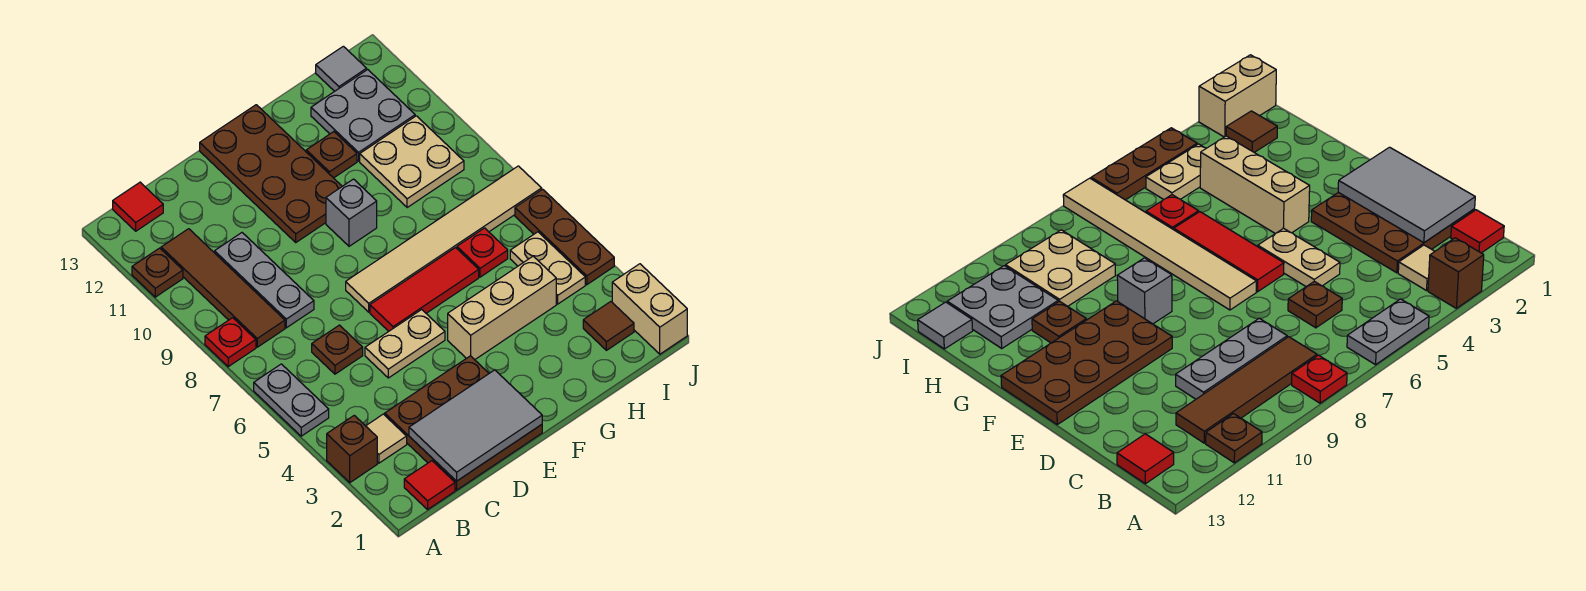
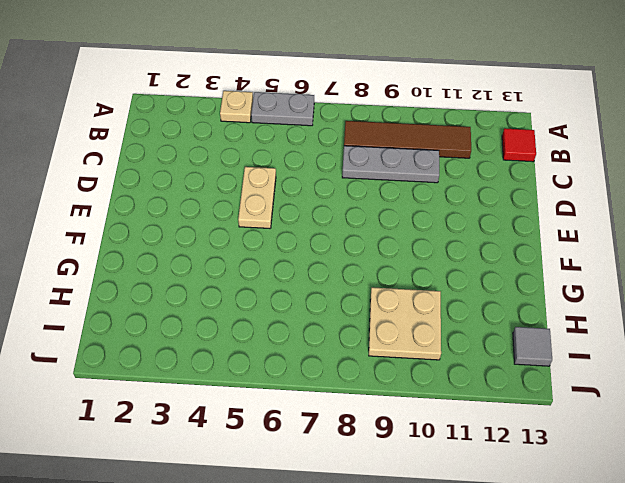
tan plate A4 level 1 -> none
none -> brown brick A3 level 1
none -> red plate A8 level 1
none -> brown plate A11 level 1

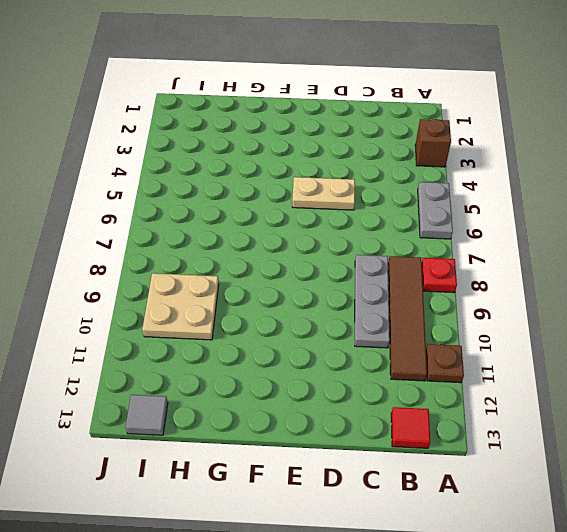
none -> red tile B1 level 1
none -> tan tile B3 level 1
none -> brown plate C1:E3 level 1

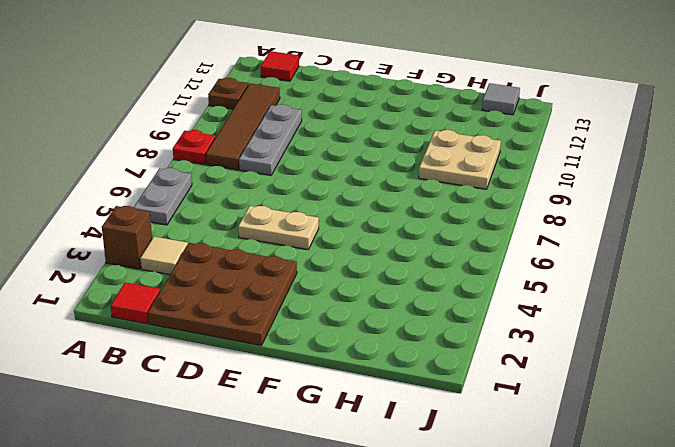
none -> brown plate C6 level 1
none -> red tile E6:G6 level 1
none -> tan tile E7:J7 level 1

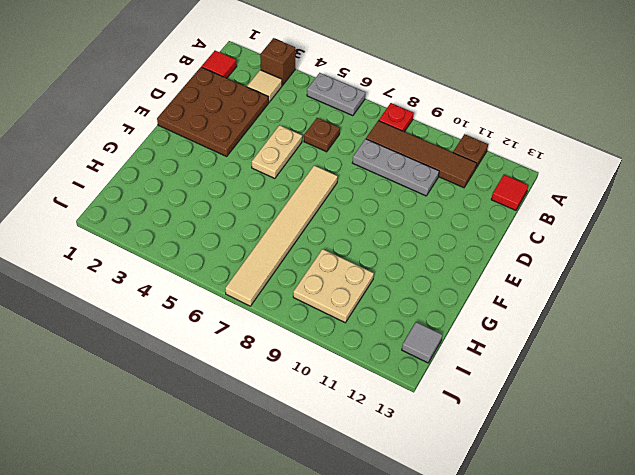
none -> red tile E6:G6 level 1
none -> brown plate E10:F13 level 1
none -> tan brick F4:H4 level 1

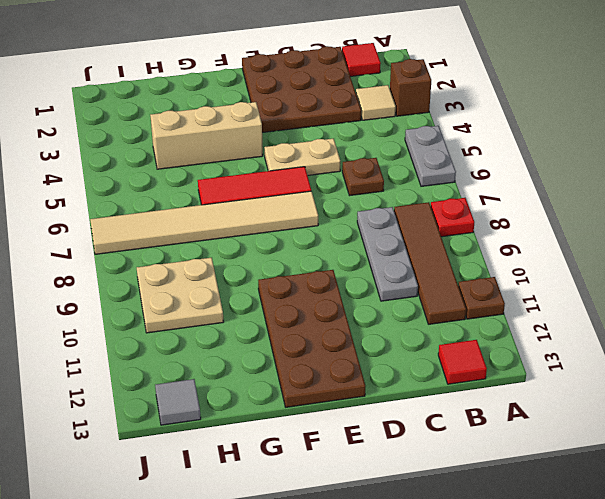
none -> grey brick F9 level 1
none -> brown plate G11 level 1
none -> red plate H6 level 1

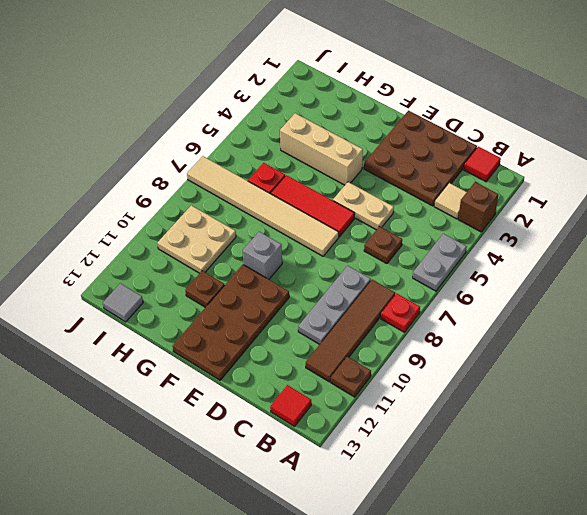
none -> grey plate H11:I12 level 1
none -> brown tile I2 level 1
none -> tan plate I4:I5 level 1

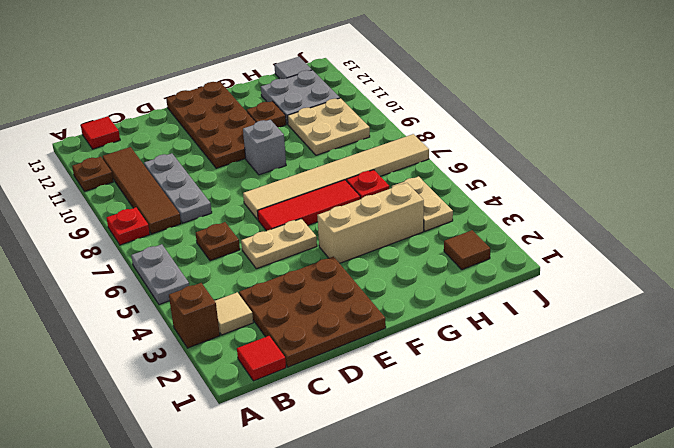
none -> tan brick J1:J2 level 1
none -> brown plate J4:J6 level 1
none -> grey tile C1:E2 level 2

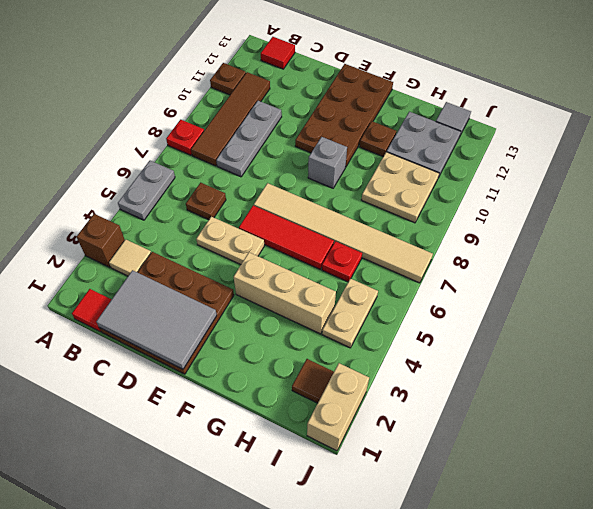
none -> brown plate J4:J6 level 1

